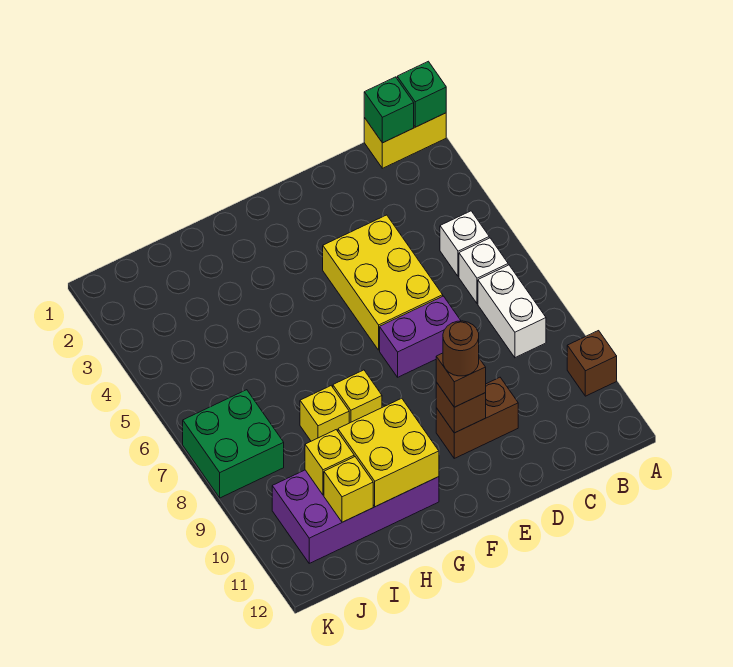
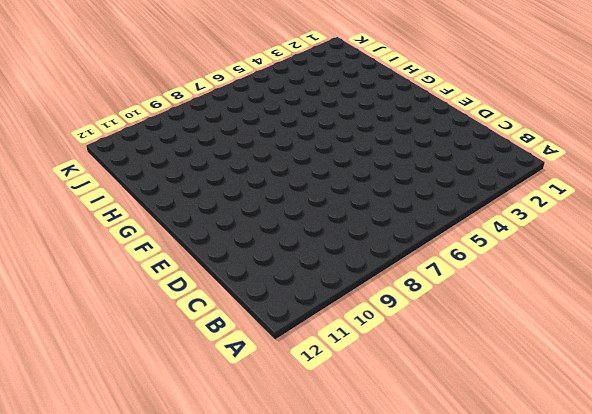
none -> yellow brick A1:B1 level 1
none -> brown brick A10 level 1
none -> white brick B5 level 1

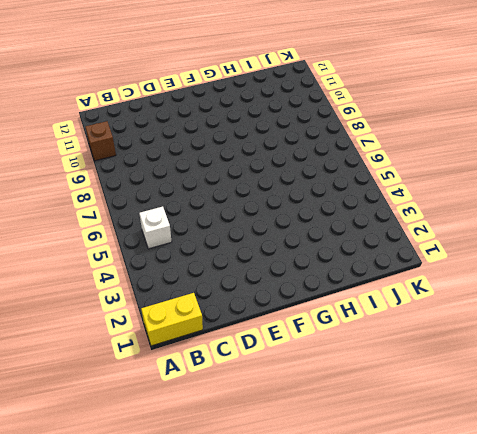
none -> white brick B6 level 1
none -> white brick B7:B8 level 1
none -> yellow brick D4:E6 level 1

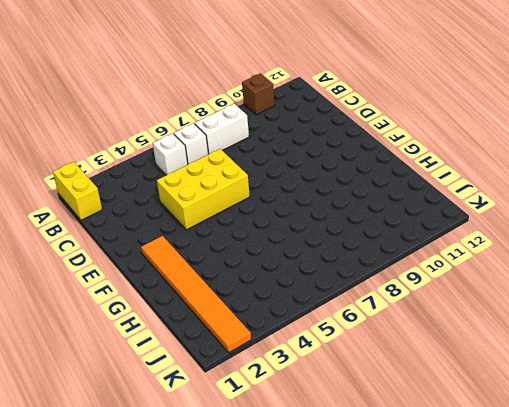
orange tile F2:K2 level 1 -> none
none -> purple brick D7:E7 level 1
none -> brown brick D10:E10 level 1
none -> yellow brick G8 level 1

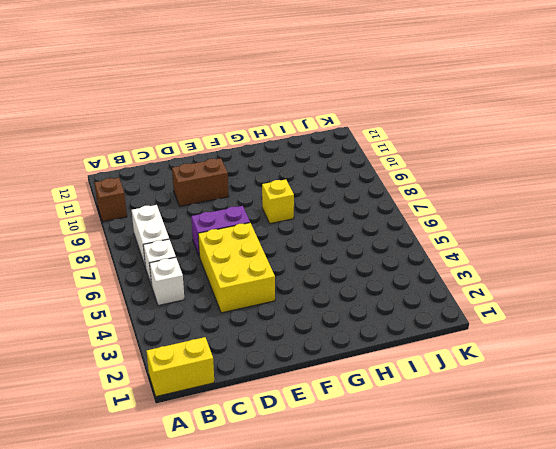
none -> purple brick G10:J11 level 1
none -> yellow brick H8 level 1
none -> green brick J7:K8 level 1

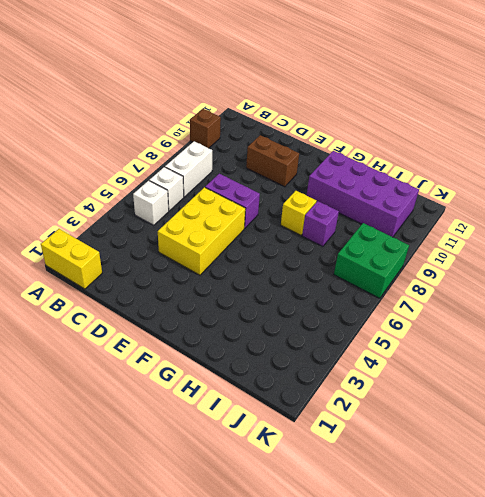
purple brick H8 level 1 -> yellow brick H8 level 1
none -> green brick A1 level 2
none -> green brick B1 level 2
none -> brown brick E10 level 2

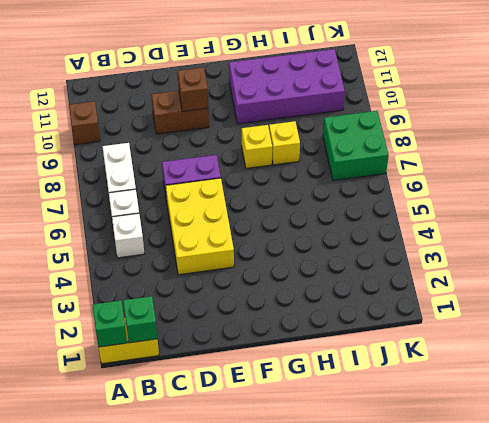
none -> yellow brick G10:H11 level 2
none -> yellow brick I10 level 2
none -> yellow brick I11 level 2

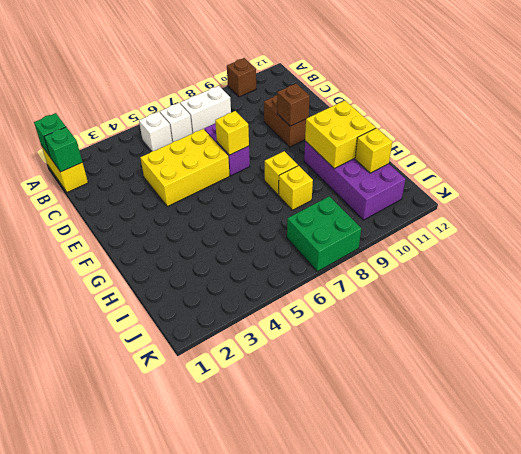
yellow brick E7 level 2 -> yellow brick I10 level 2
none -> brown brick E10 level 3
none -> brown round brick E10 level 4

